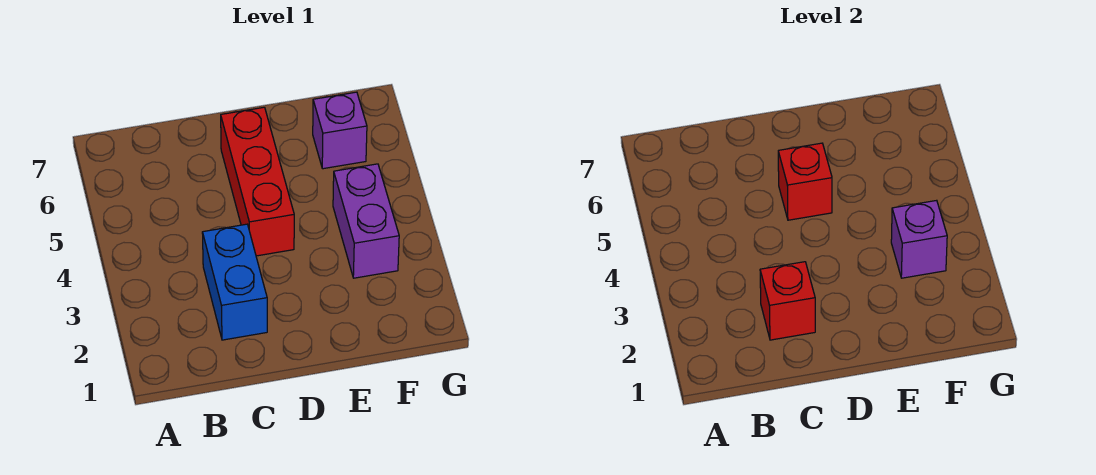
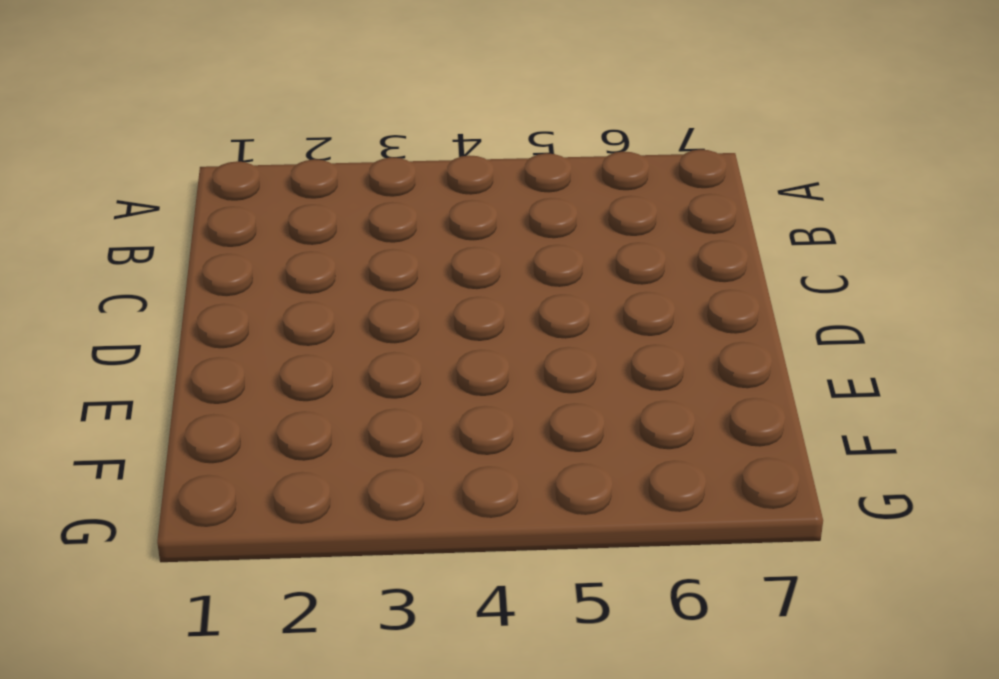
none -> blue brick C2:C3 level 1
none -> red brick D4:D6 level 1

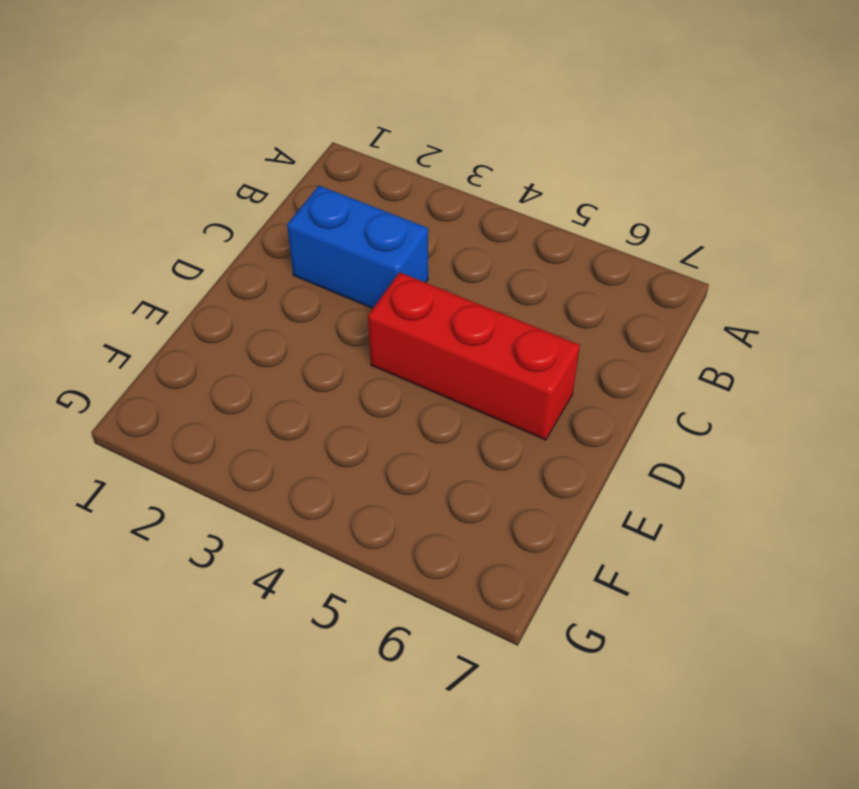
none -> purple brick F3:F4 level 1
none -> purple brick F6 level 1

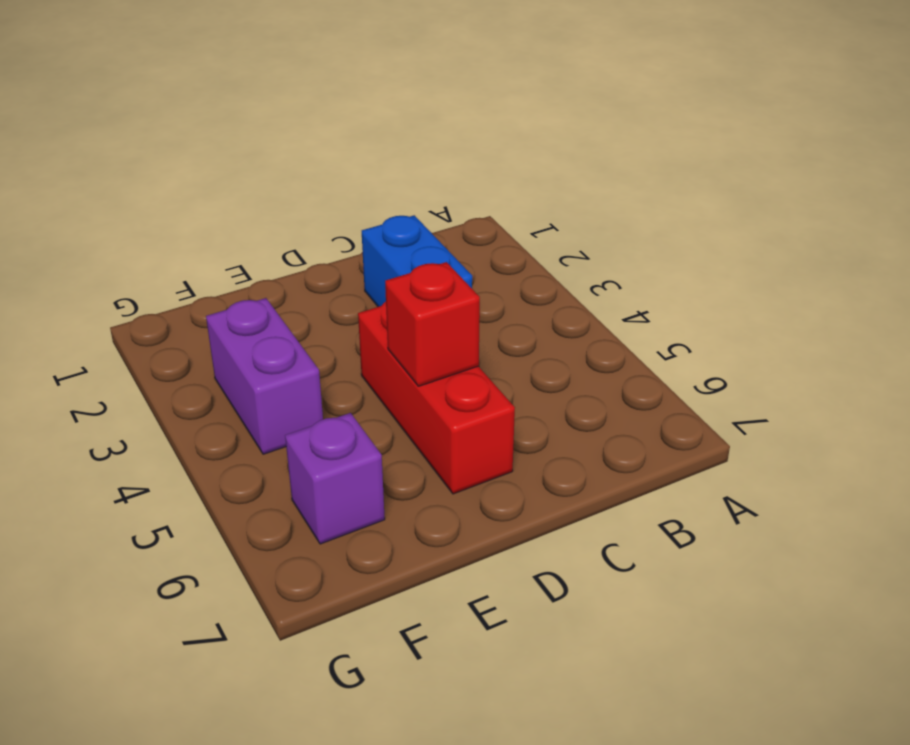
none -> red brick C2 level 2
none -> purple brick F3 level 2

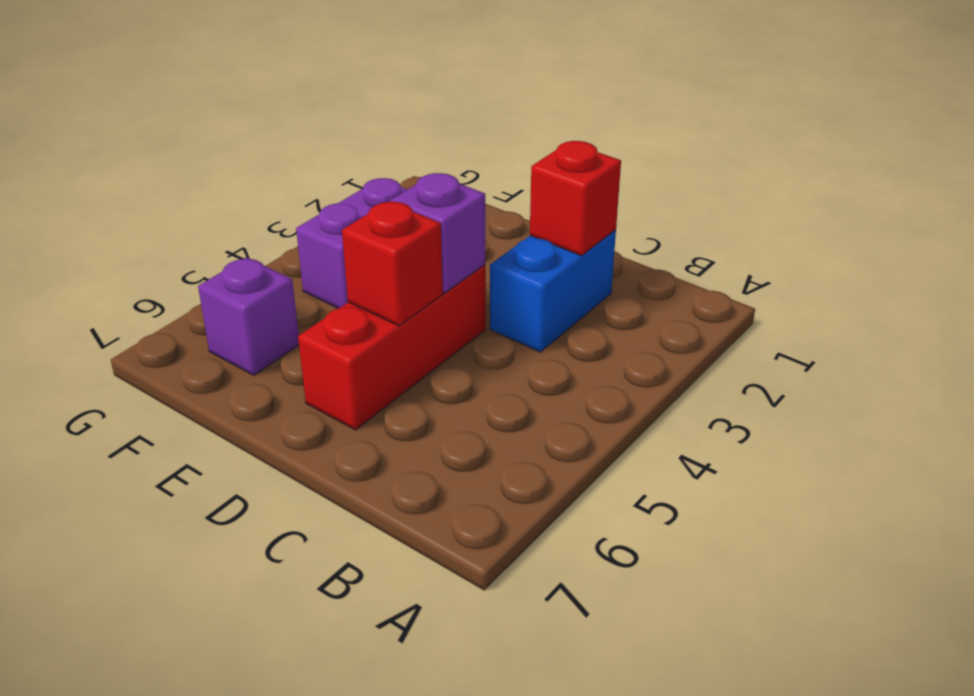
purple brick D4 level 2 -> purple brick F3 level 2

